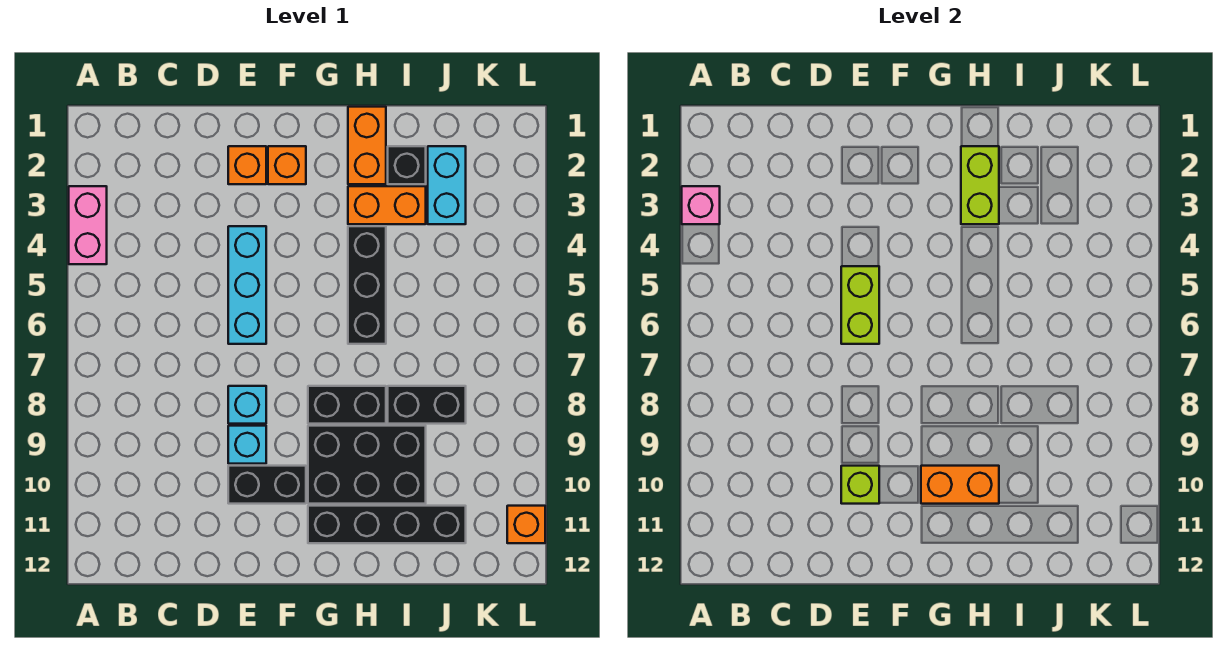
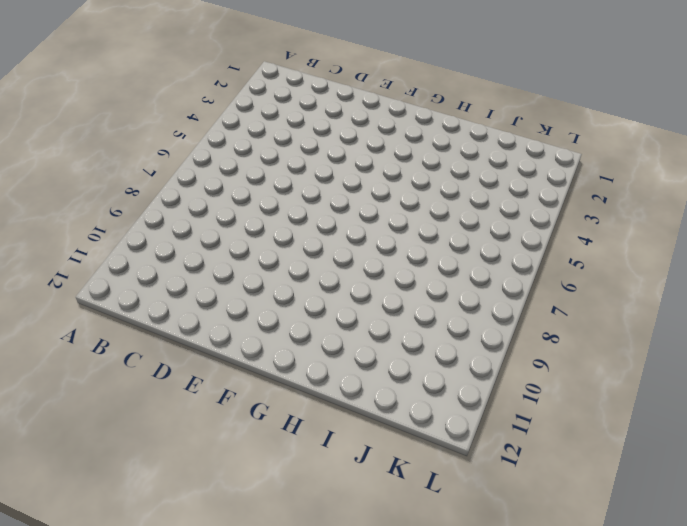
none -> pink brick A3:A4 level 1
none -> orange brick E2 level 1
none -> cyan brick E4:E6 level 1

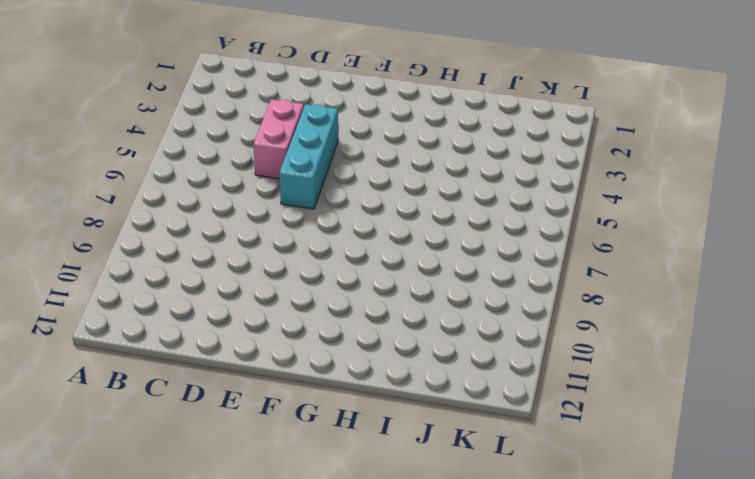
pink brick D4:D5 level 1 -> pink brick A3:A4 level 1
none -> orange brick E2 level 1
none -> cyan brick E8 level 1
none -> cyan brick E9 level 1

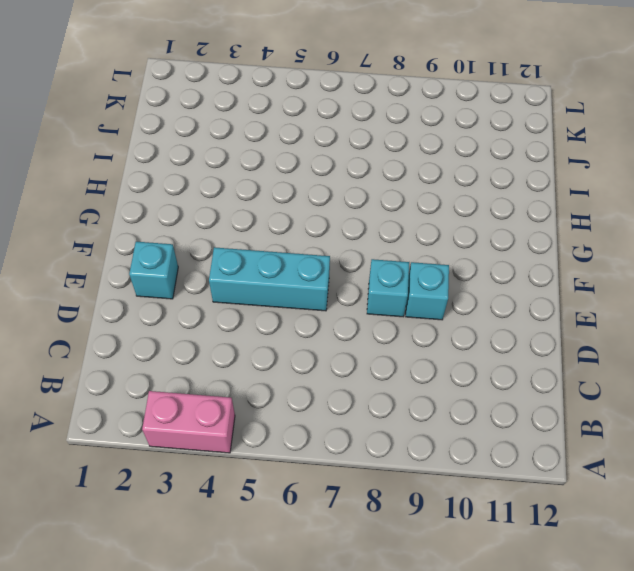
cyan brick E2 level 1 -> orange brick E2 level 1
none -> black brick E10:F10 level 1
none -> orange brick F2 level 1
none -> black brick G8:H8 level 1

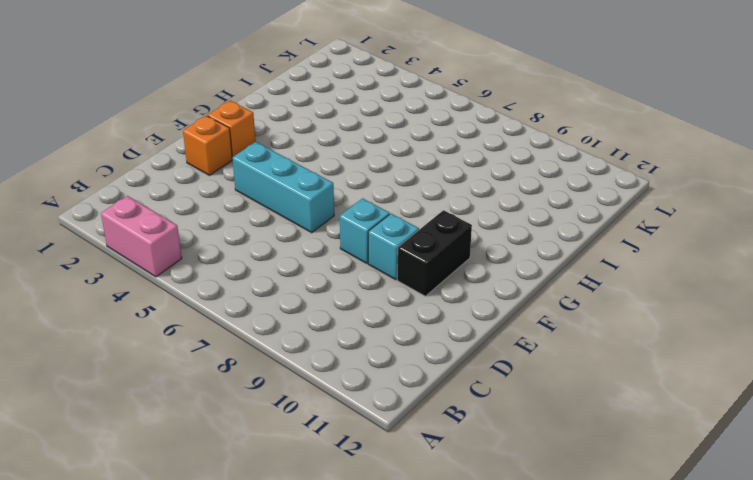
none -> black brick G8:H8 level 1
none -> black brick G9:I10 level 1
none -> black brick G11:J11 level 1

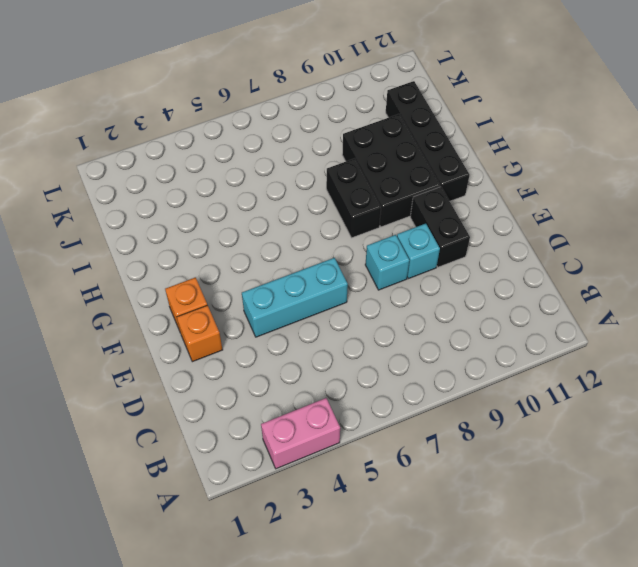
none -> orange brick H1:H2 level 1
none -> orange brick H3:I3 level 1
none -> black brick H4:H6 level 1

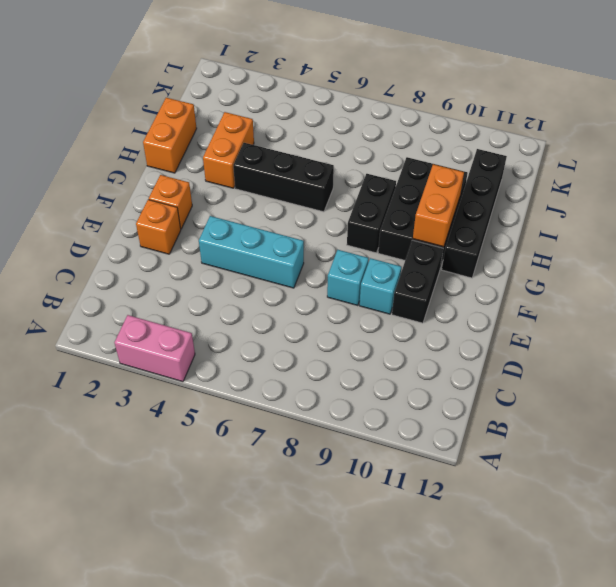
orange brick H1:I1 level 1 -> orange brick H1:H2 level 1
none -> black brick I2 level 1
none -> black brick I8:J8 level 1
none -> cyan brick J2:J3 level 1

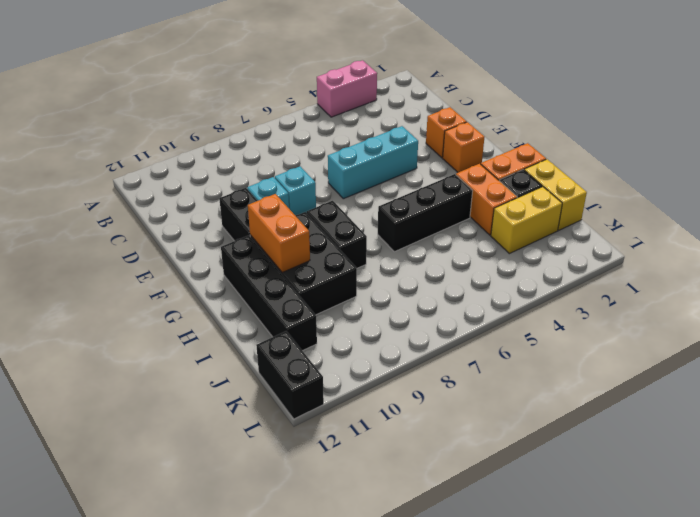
yellow brick I1:J1 level 1 -> none
yellow brick J2:J3 level 1 -> cyan brick J2:J3 level 1
black brick K12:L12 level 1 -> black brick I8:J8 level 1
none -> orange brick L11 level 1
none -> pink brick A3 level 2
none -> lime brick E5:E6 level 2

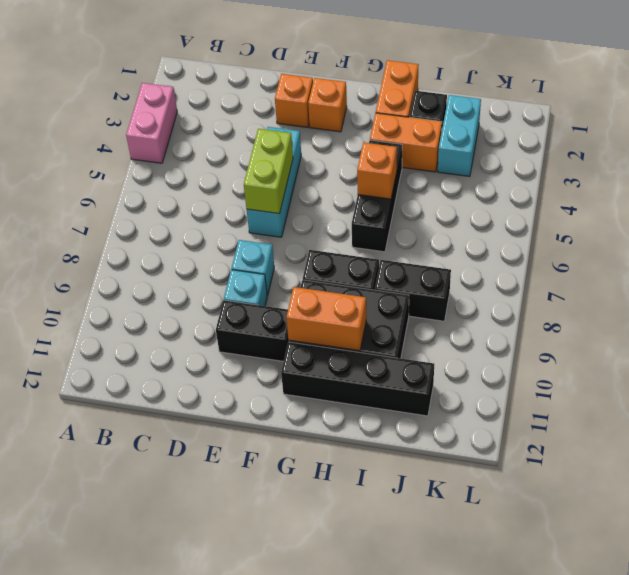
orange brick H5 level 2 -> orange brick L11 level 1
none -> pink brick A3 level 2
none -> lime brick E10 level 2
none -> lime brick H2:H3 level 2

